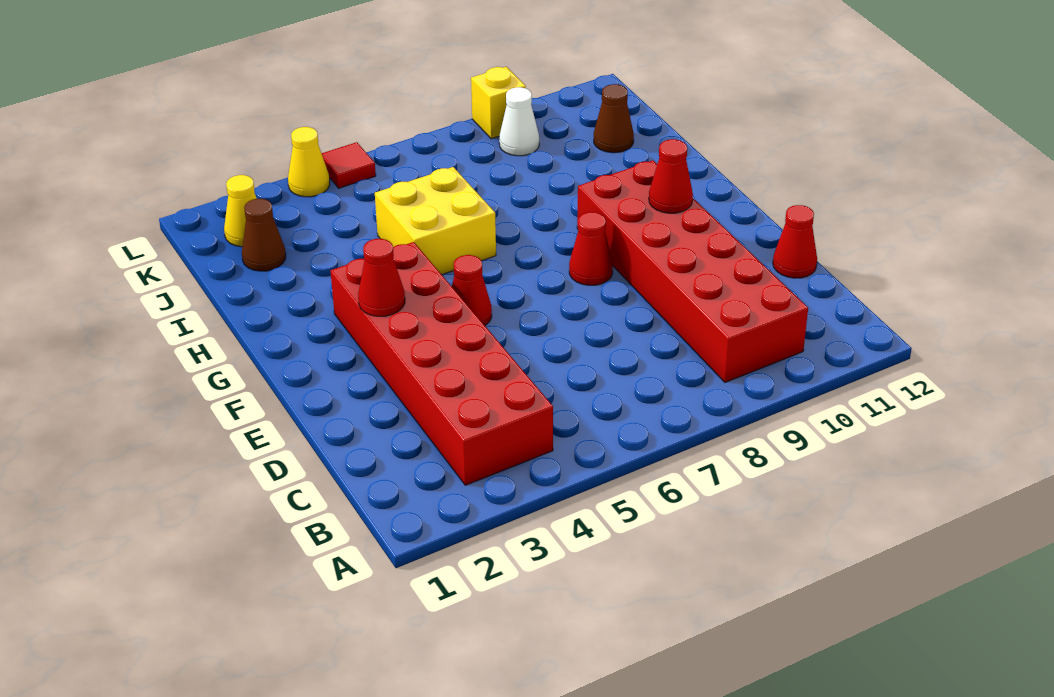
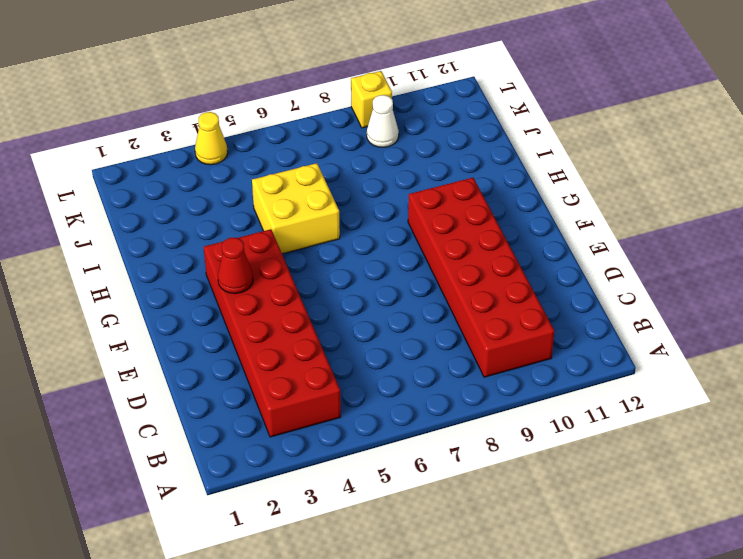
none -> red cone D12 level 1
none -> red cone F5 level 1
none -> red cone F8 level 1

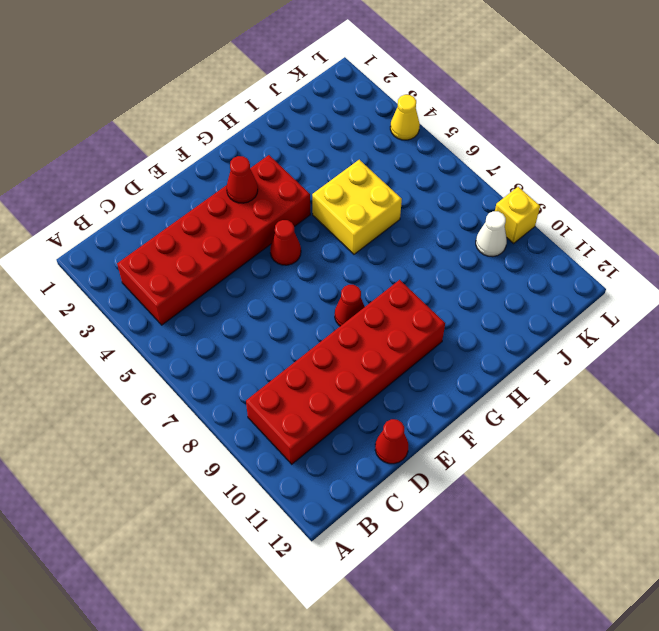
none -> brown cone J2 level 1
none -> brown cone J11 level 1
none -> yellow cone K2 level 1

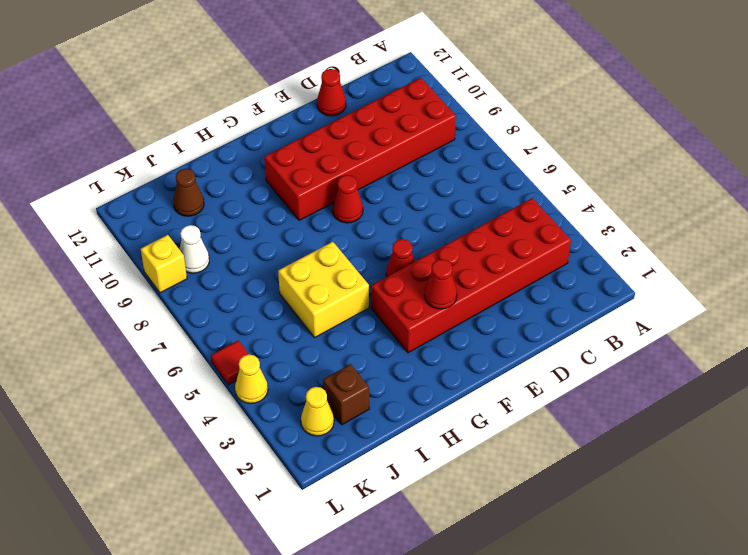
brown brick J2 level 1 -> brown cone J2 level 1
none -> red cone F10 level 2

